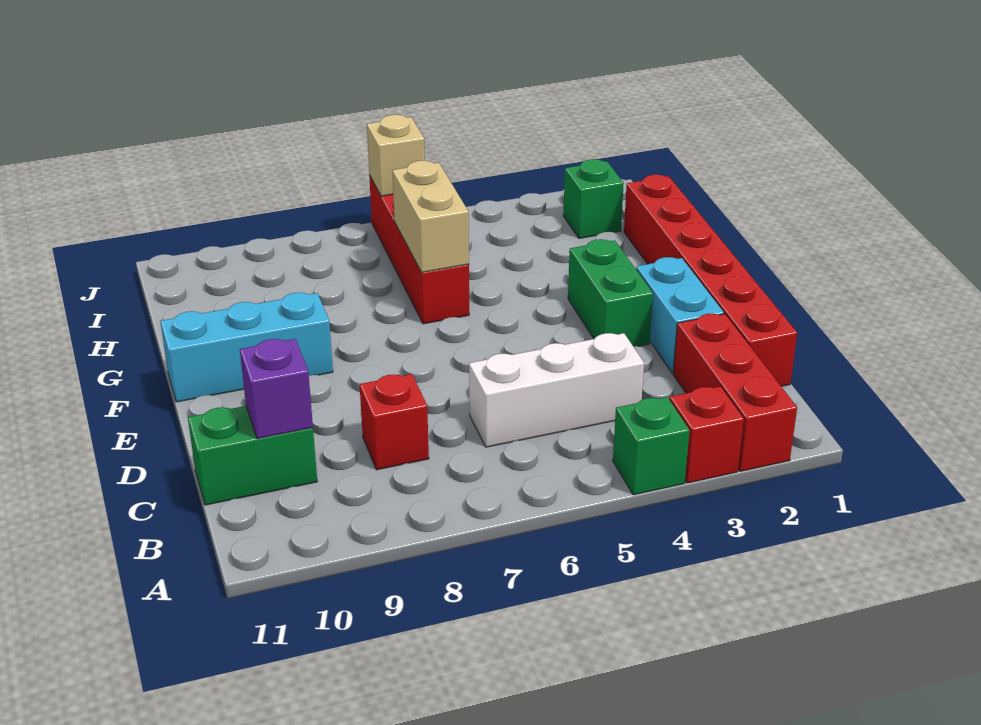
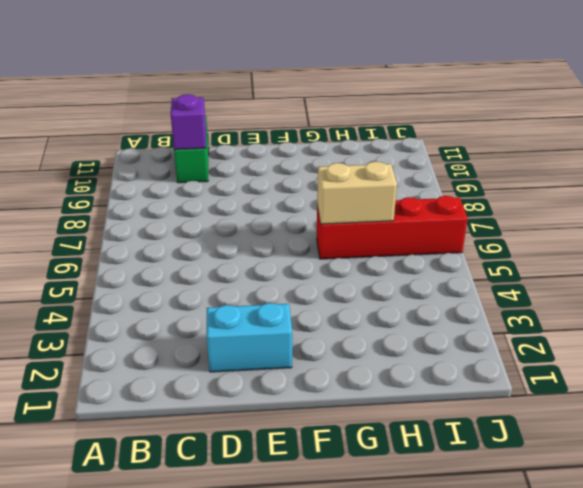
none -> red brick A2:C2 level 1
none -> red brick A3 level 1
none -> green brick A4 level 1

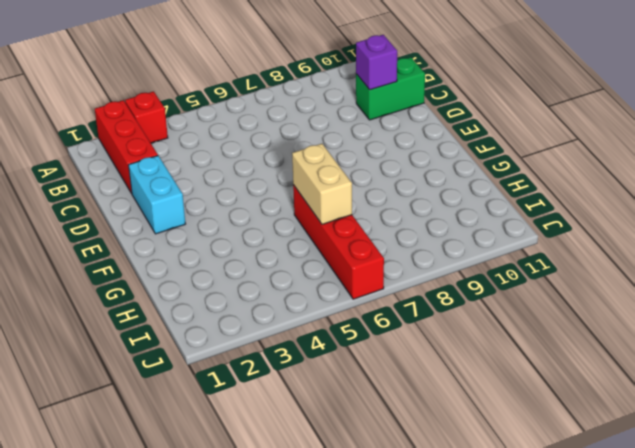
none -> green brick A4 level 1
none -> red brick C1:H1 level 1
none -> white brick C4:C6 level 1

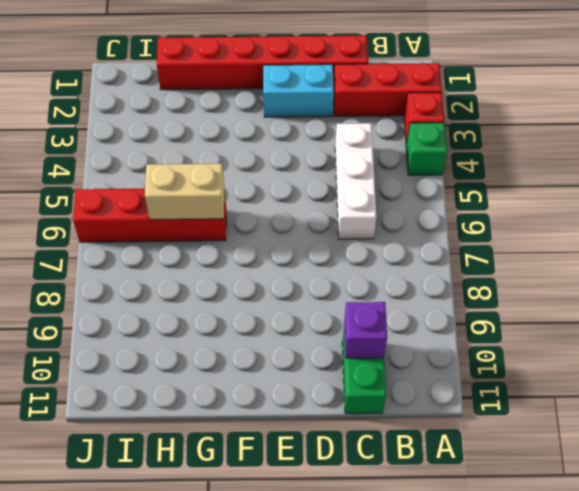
none -> red brick C8 level 1
none -> green brick E3:F3 level 1
none -> cyan brick F9:F11 level 1

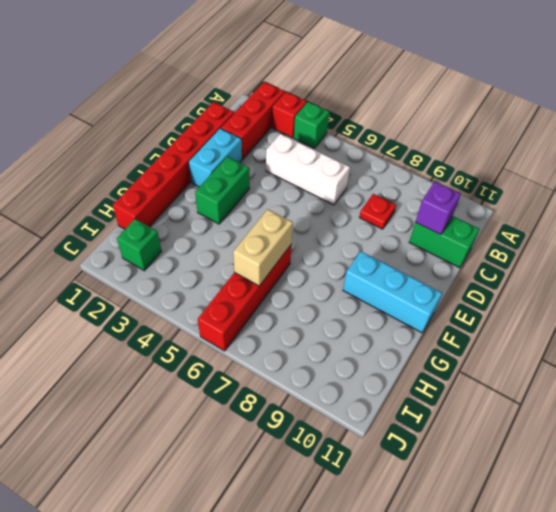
red plate C8 level 1 -> red brick C8 level 1
none -> tan brick J6 level 2

